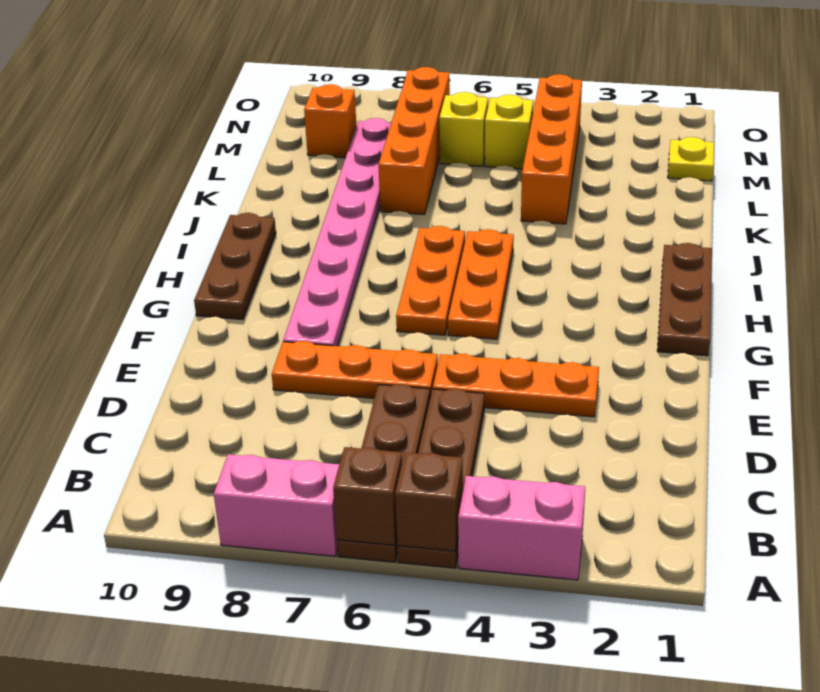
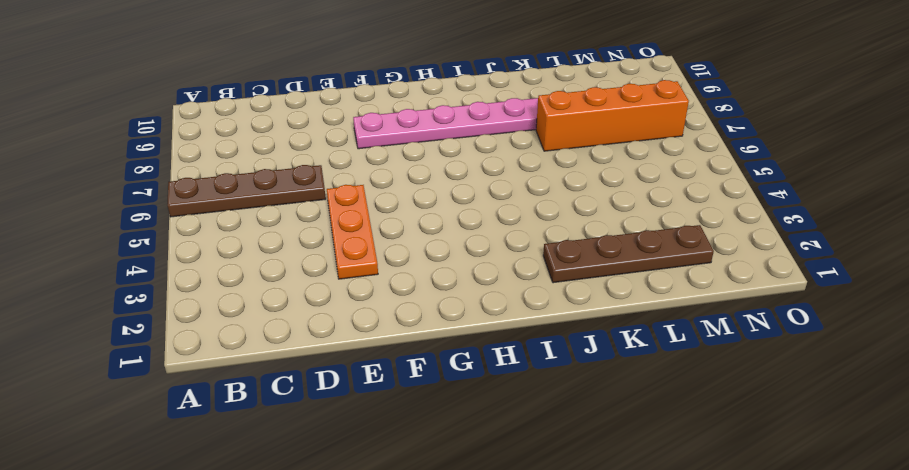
brown plate J2:M2 level 1 -> brown plate A5:D5 level 1
none -> pink brick A3:A4 level 1
none -> pink brick A7:A8 level 1
none -> orange plate E6:E8 level 1

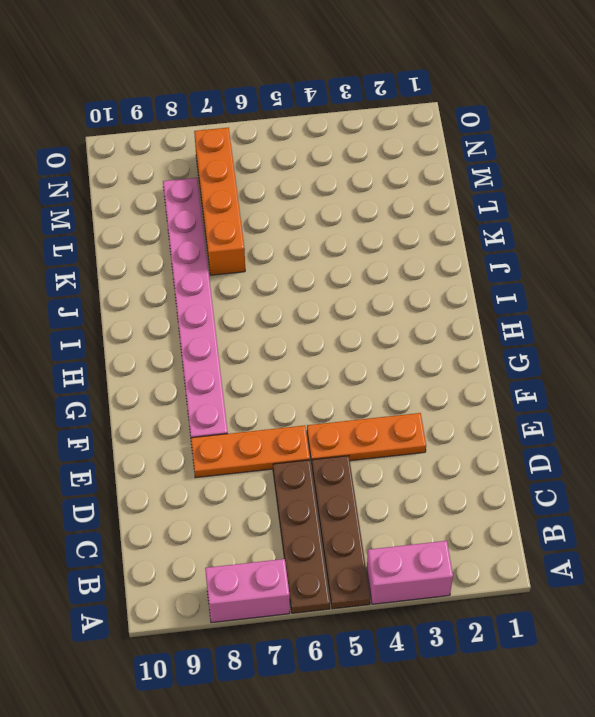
none -> brown plate G1:I1 level 1
none -> orange plate G5:I5 level 1
none -> orange plate G6:I6 level 1

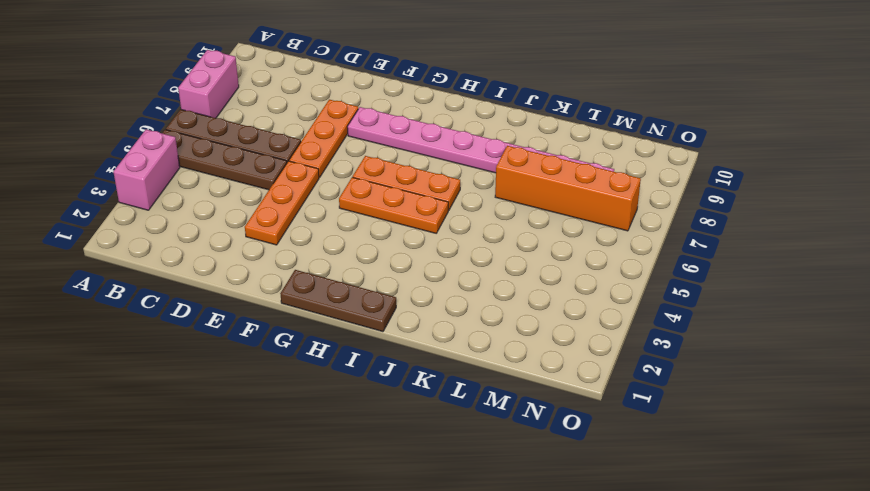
none -> brown plate G10:I10 level 1
none -> orange brick K4:N4 level 1
none -> yellow plate M1 level 1

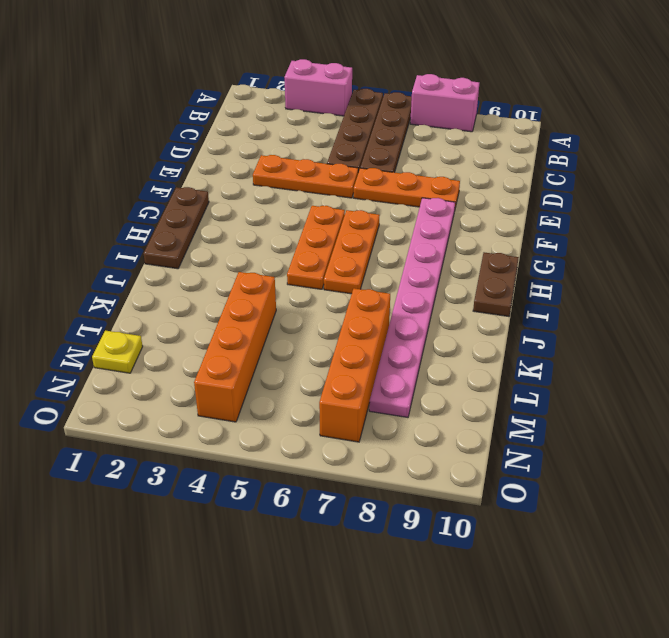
brown plate H10:I10 level 1 -> brown plate G10:I10 level 1
none -> yellow brick M5 level 1
none -> yellow brick M6 level 1
none -> orange brick M9 level 1

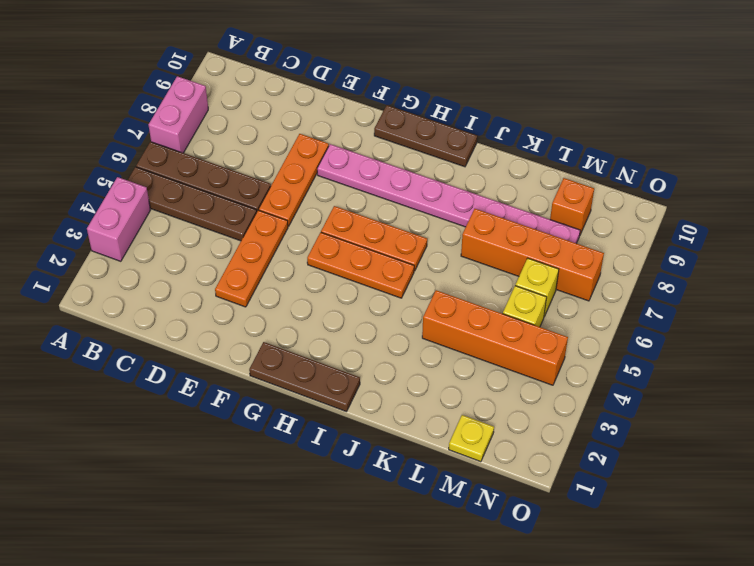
none -> brown brick A5 level 2
none -> brown brick A6 level 2

